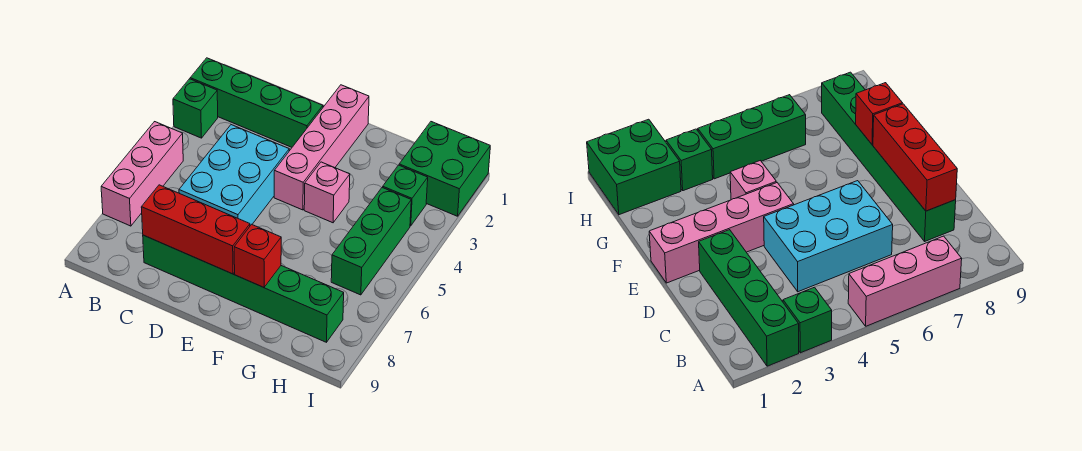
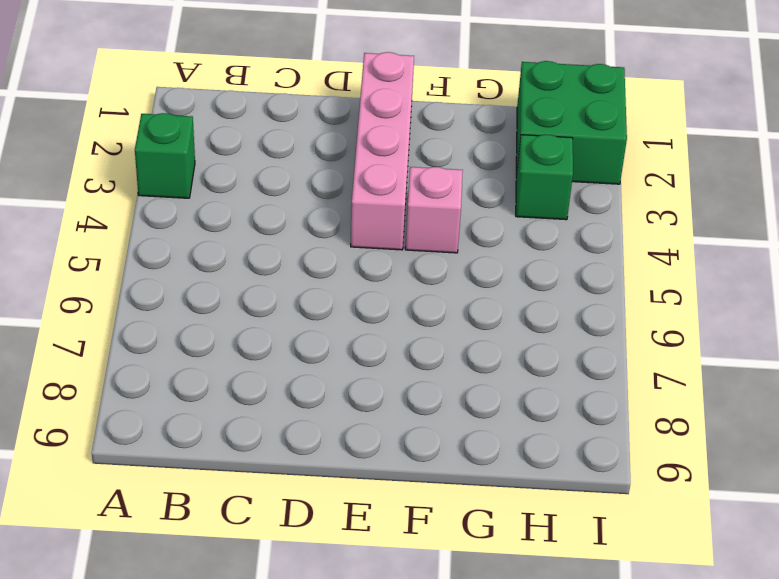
none -> green brick A2:D2 level 1
none -> pink brick A5:A7 level 1
none -> cyan brick C4:D6 level 1

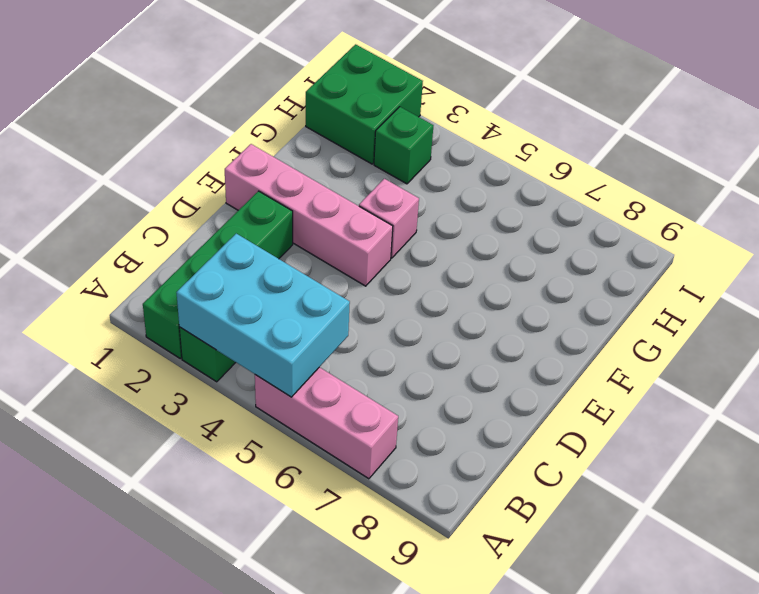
cyan brick A3:B5 level 2 -> cyan brick C4:D6 level 1
none -> green brick C8:H8 level 1
none -> green brick H4:H6 level 1
none -> red brick C8:E8 level 2

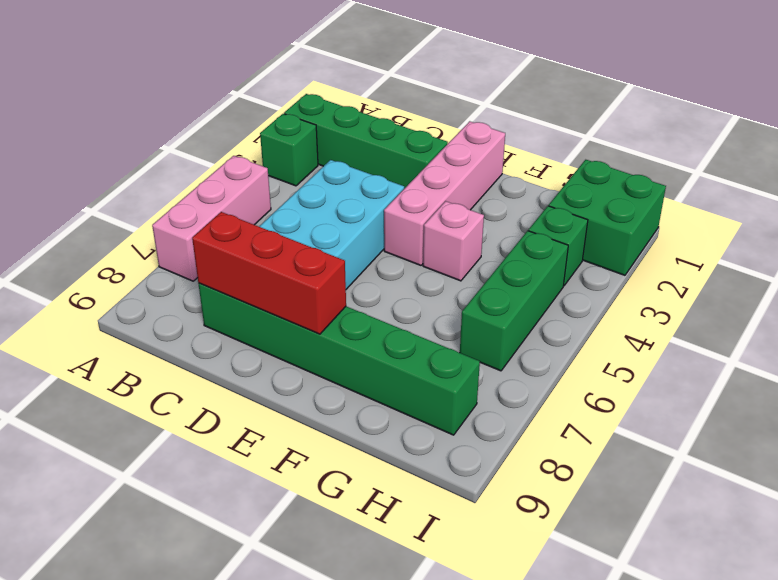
none -> red brick F8 level 2

